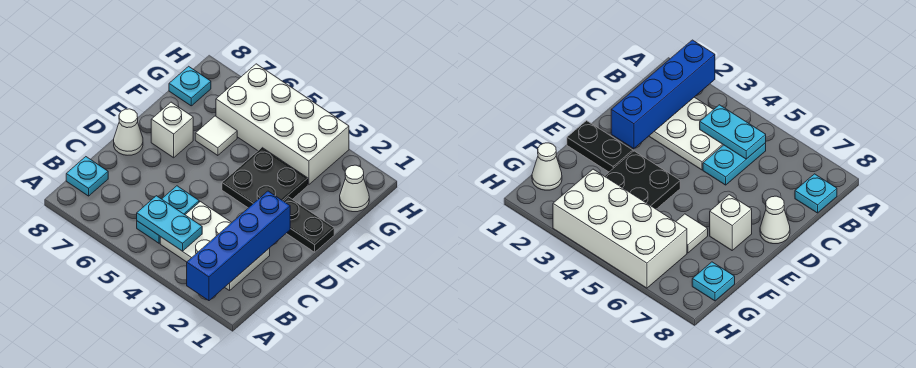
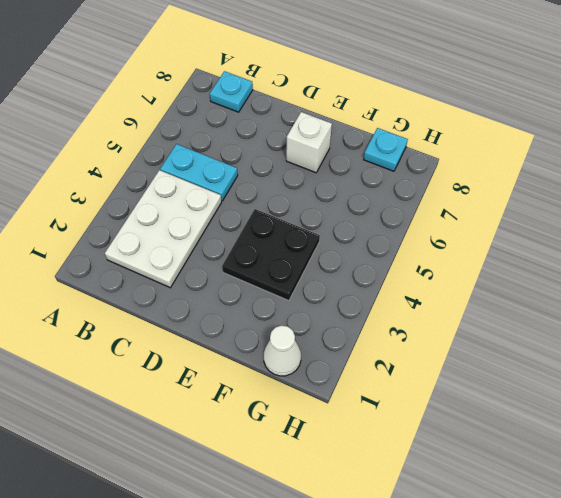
none -> white cone D8 level 1
none -> black plate E1:E2 level 1
none -> white tile F6 level 1

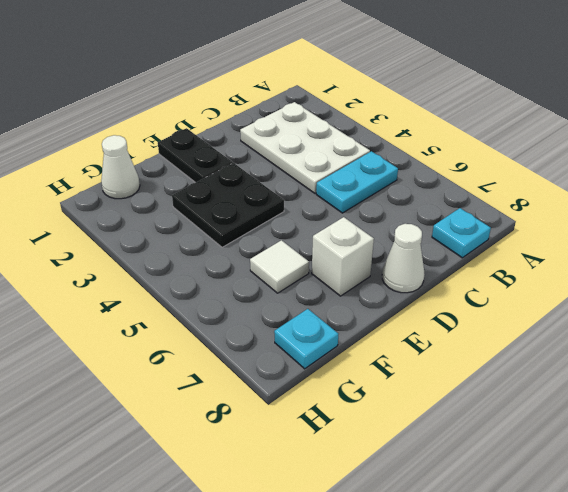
none -> white brick G3:H6 level 1
none -> blue brick A2:D2 level 2
none -> cyan plate B4:B5 level 2

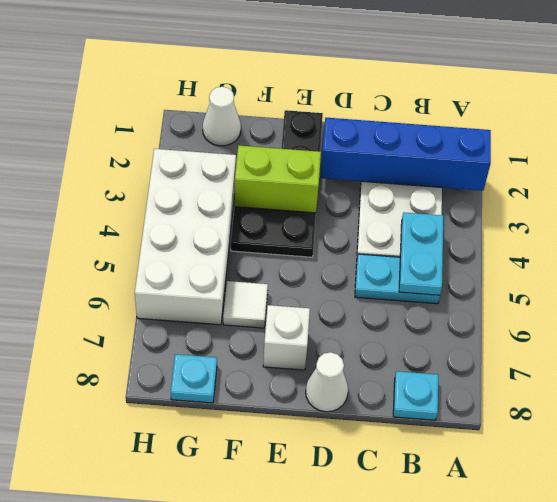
lime brick E3:F3 level 2 -> none

